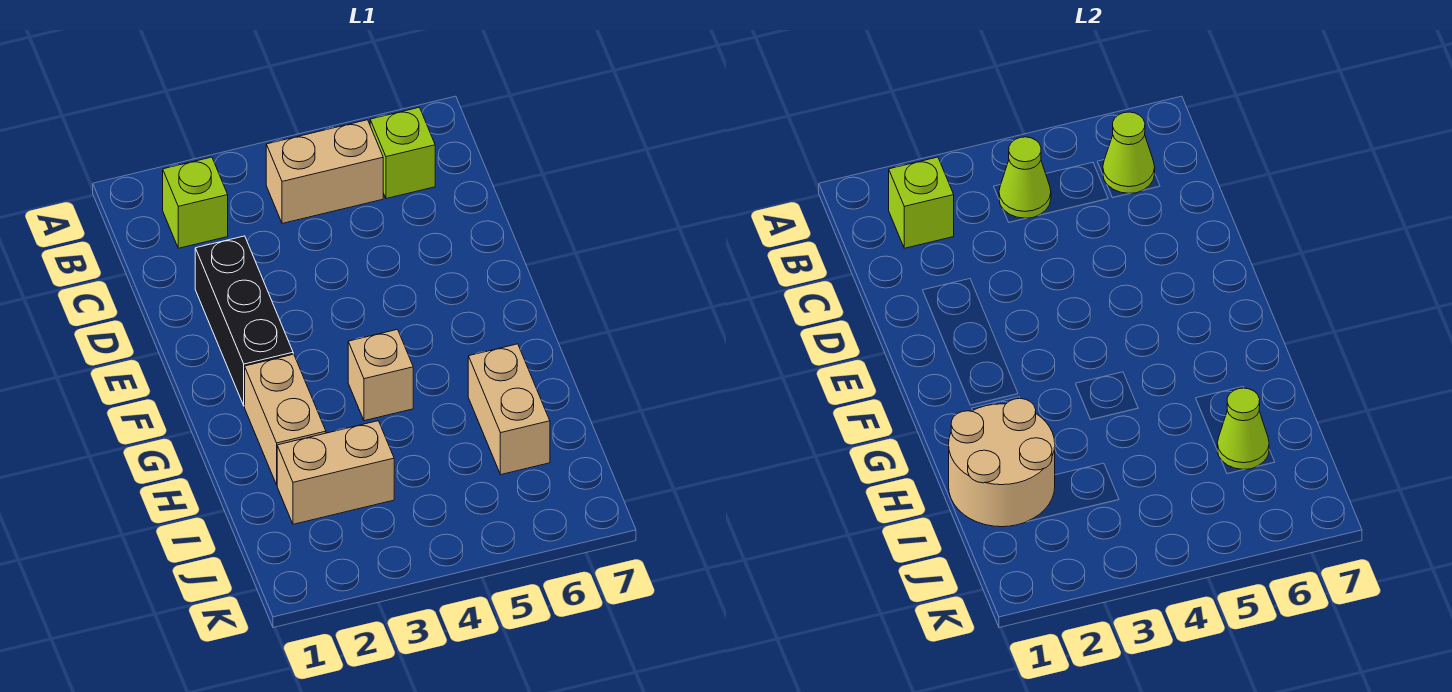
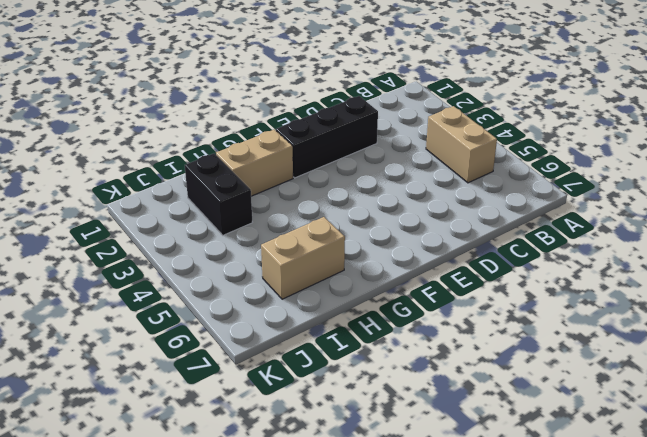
black brick I2:I3 level 1 -> tan brick I2:I3 level 1
none -> lime brick B2 level 1
none -> lime brick B6 level 1
none -> tan brick G4 level 1

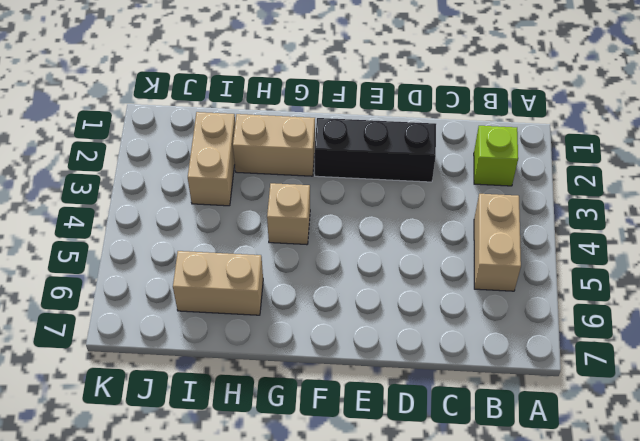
none -> lime brick B6 level 1
none -> lime brick B2 level 2
none -> lime cone B4 level 2

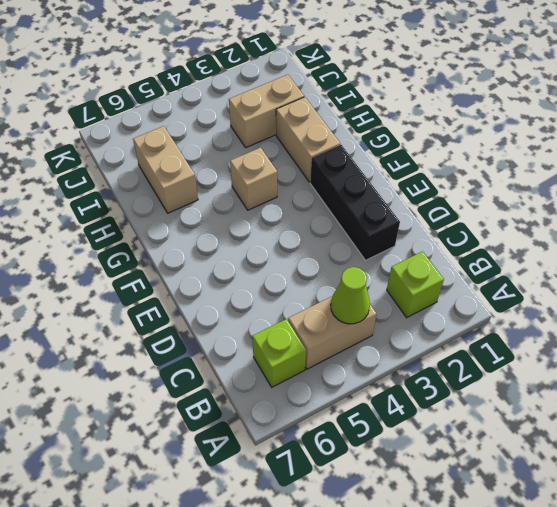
none -> lime brick B2 level 2
none -> lime cone B6 level 2
none -> tan round brick H1:I2 level 2

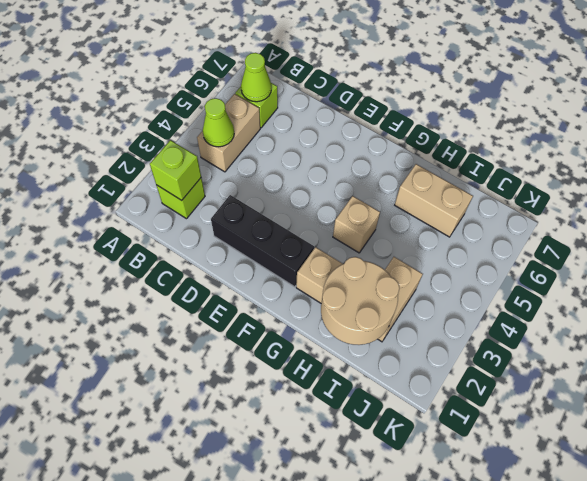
none -> lime cone I6 level 2

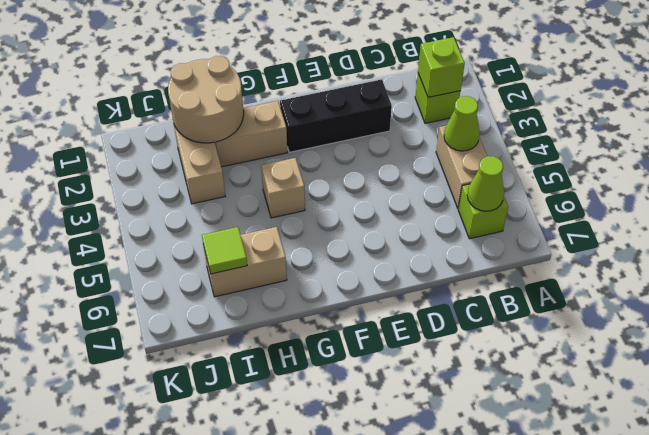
lime tile I6 level 2 -> lime cone I6 level 2

